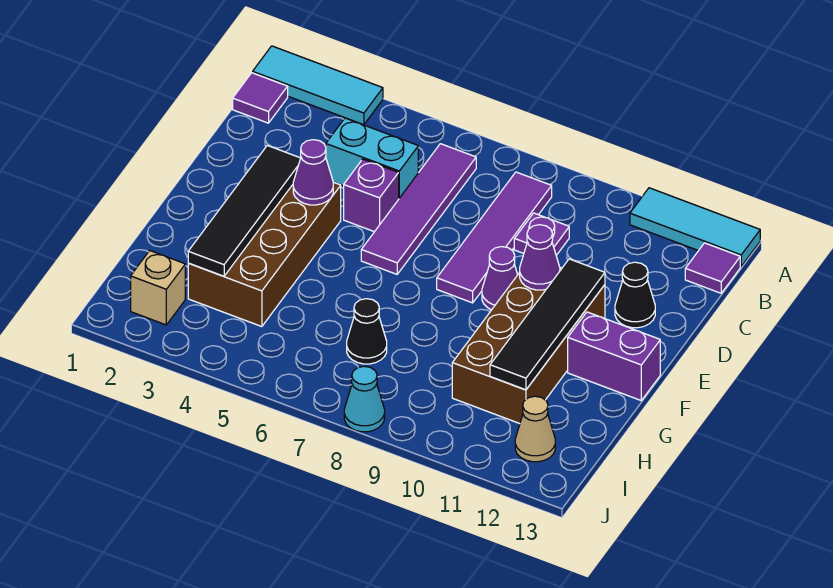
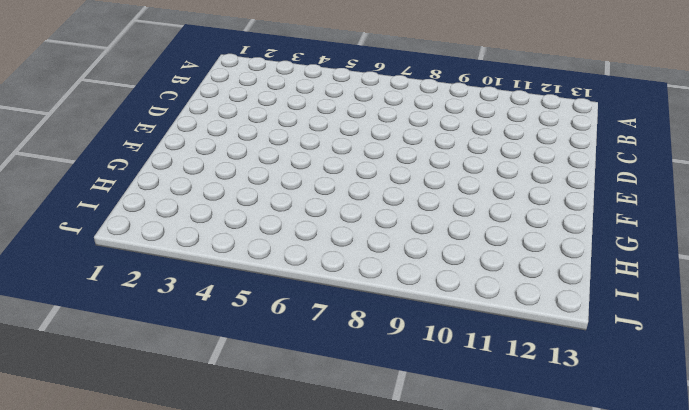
none -> cyan tile A1:A3 level 1
none -> cyan tile A11:A13 level 1
none -> purple tile B1 level 1

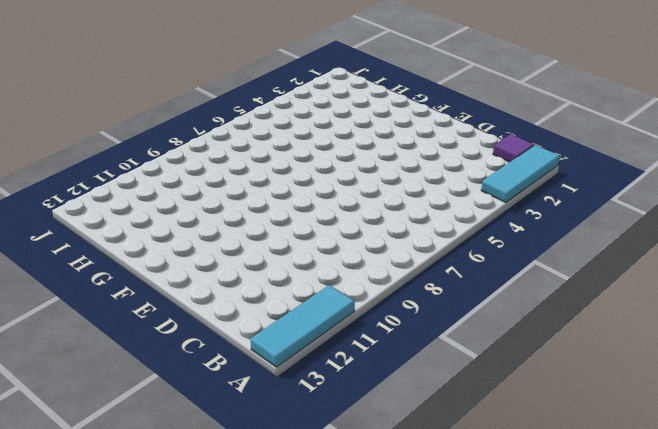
none -> purple tile B6:E6 level 1
none -> purple tile B8:E8 level 1
none -> purple tile B13 level 1

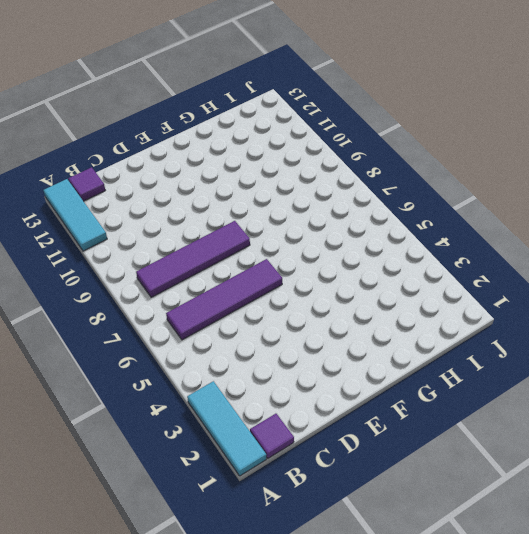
none -> cyan brick C4:C5 level 1
none -> purple plate C9 level 1
none -> purple brick D5 level 1

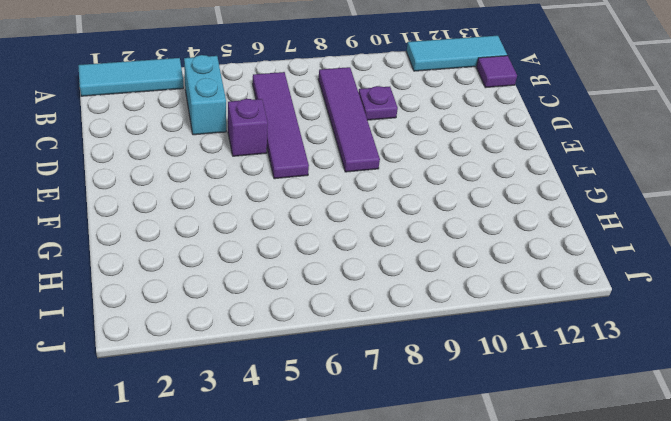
cyan brick B4:C4 level 1 -> cyan brick C4:C5 level 1
none -> purple tile B1 level 1
none -> black cone D12 level 1
none -> brown brick E3:H4 level 1

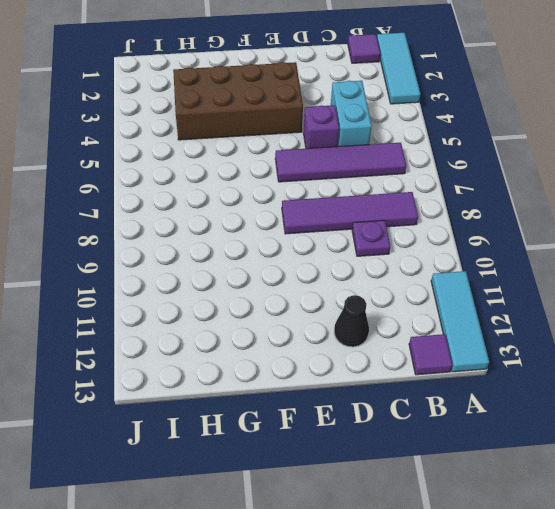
none -> purple cone E9 level 1
none -> brown brick E10:H11 level 1
none -> purple brick F12:F13 level 1

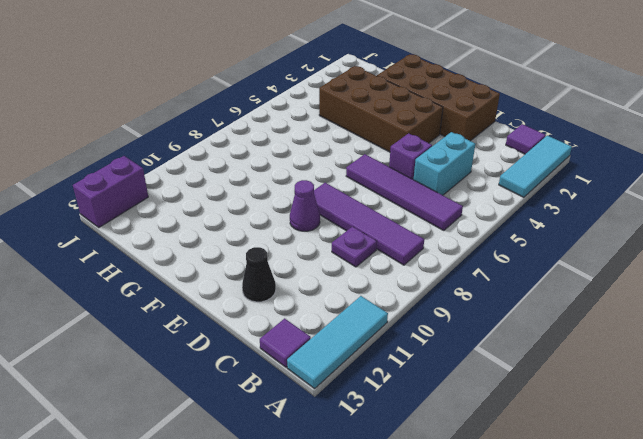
brown brick D1:G2 level 1 -> brown brick E10:H11 level 1
purple brick J12:J13 level 1 -> purple brick F12:F13 level 1
none -> black cone H7 level 1
none -> tan brick I2 level 1
none -> tan cone I12 level 1

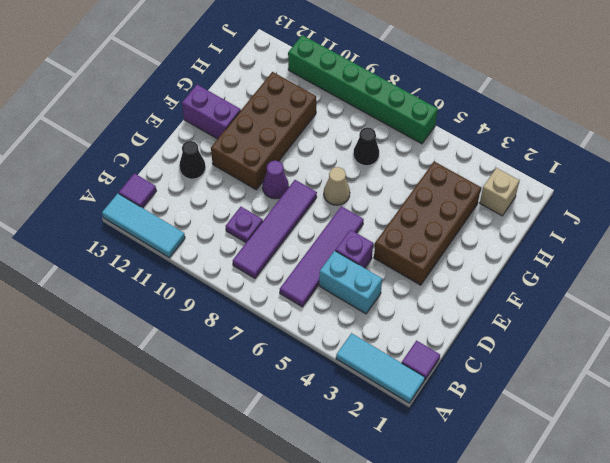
tan cone F7 level 1 -> tan cone I12 level 1
green brick J6:J11 level 1 -> cyan cone J8 level 1
none -> black tile E3:H3 level 2
none -> purple cone E4 level 2
none -> purple cone E10 level 2

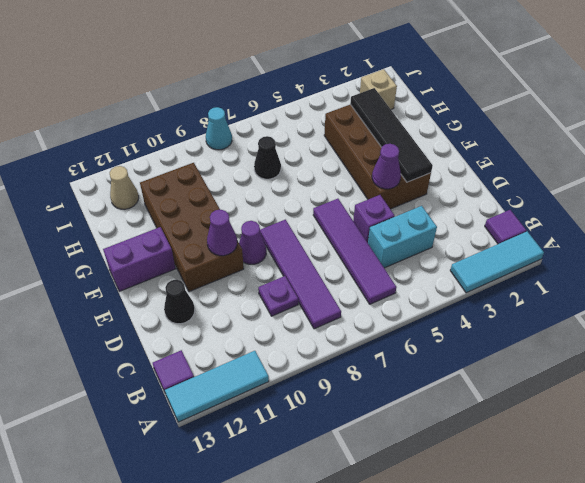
none -> black tile E11:H11 level 2

